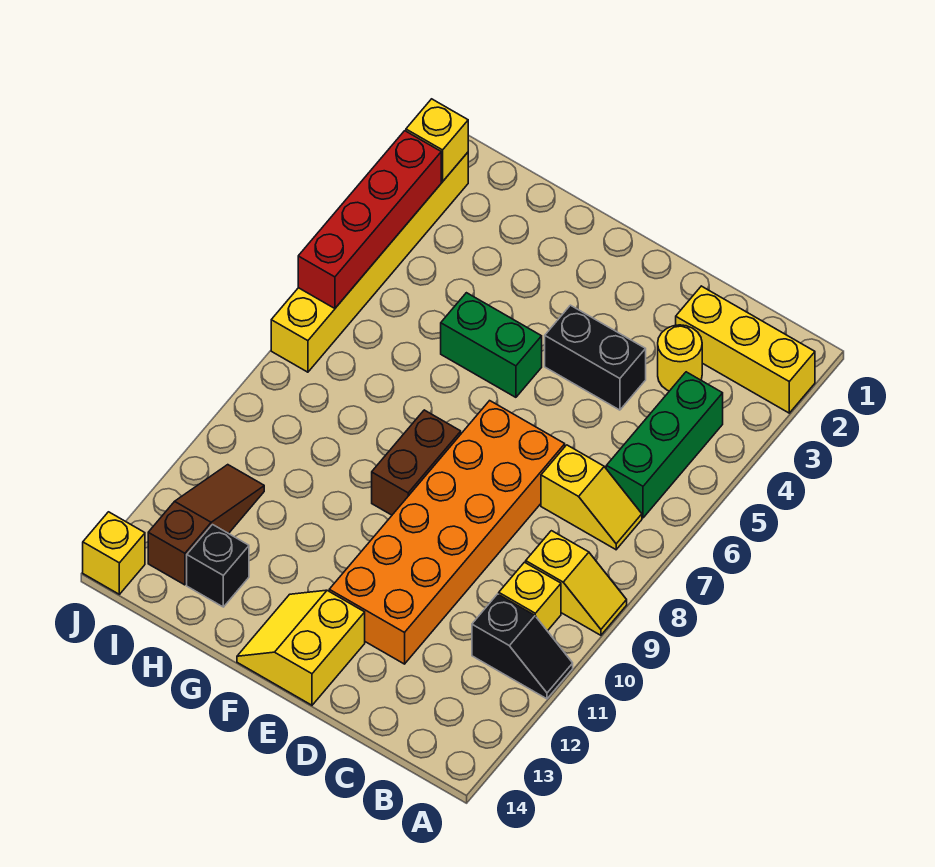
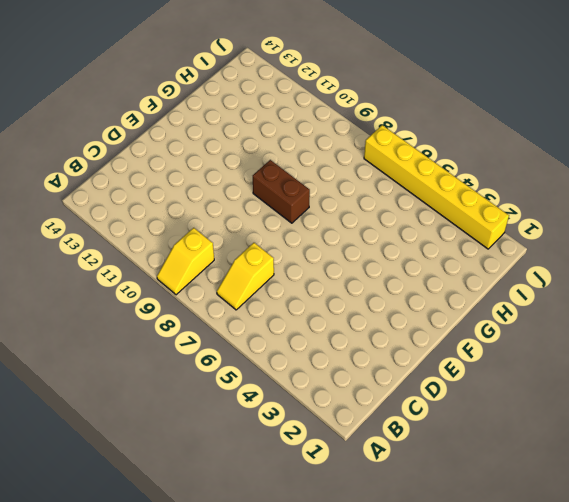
none -> yellow brick A2:C2 level 1
none -> black slope A11:B11 level 1 top B
none -> green brick B4:B6 level 1

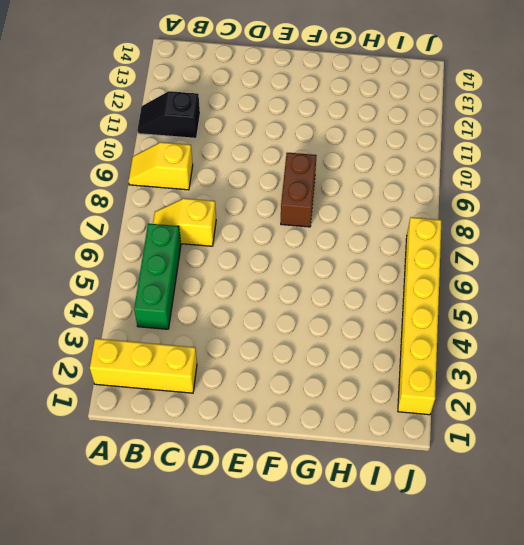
none -> yellow brick B10 level 1
none -> yellow round brick C3 level 1
none -> black brick D4:E4 level 1

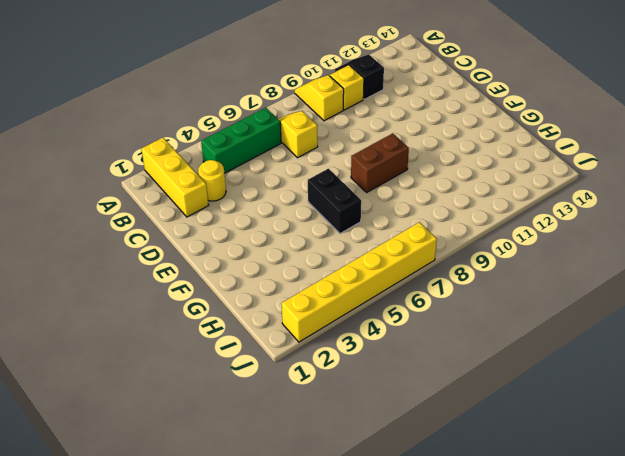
black brick F6:G6 level 1 -> black brick D4:E4 level 1
none -> orange brick D7:E12 level 1
none -> yellow slope E13:F14 level 1 top E
none -> green brick F5:G5 level 1

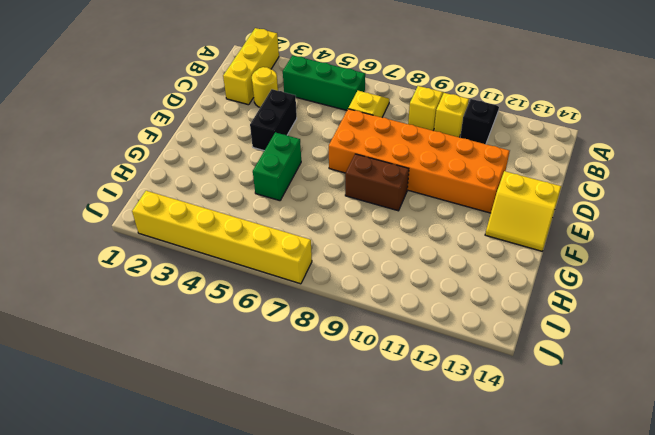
none -> black brick H13 level 1
none -> brown slope I11:I13 level 1 top 13
none -> yellow brick J14 level 1

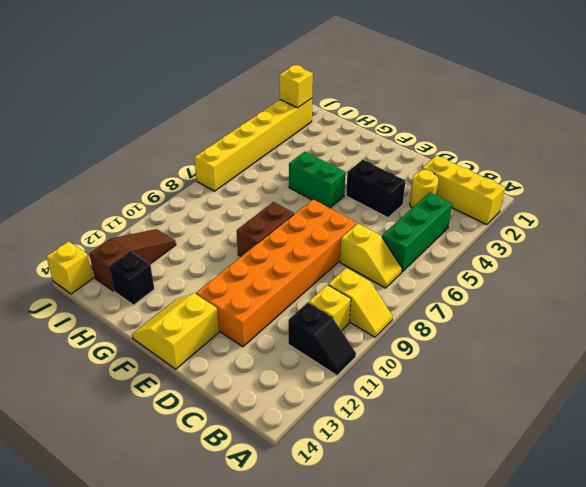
none -> red brick J3:J6 level 2

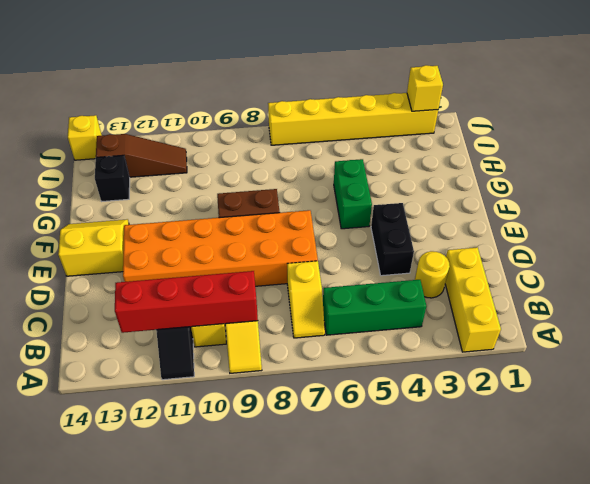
red brick B9:B12 level 2 -> red brick J3:J6 level 2

